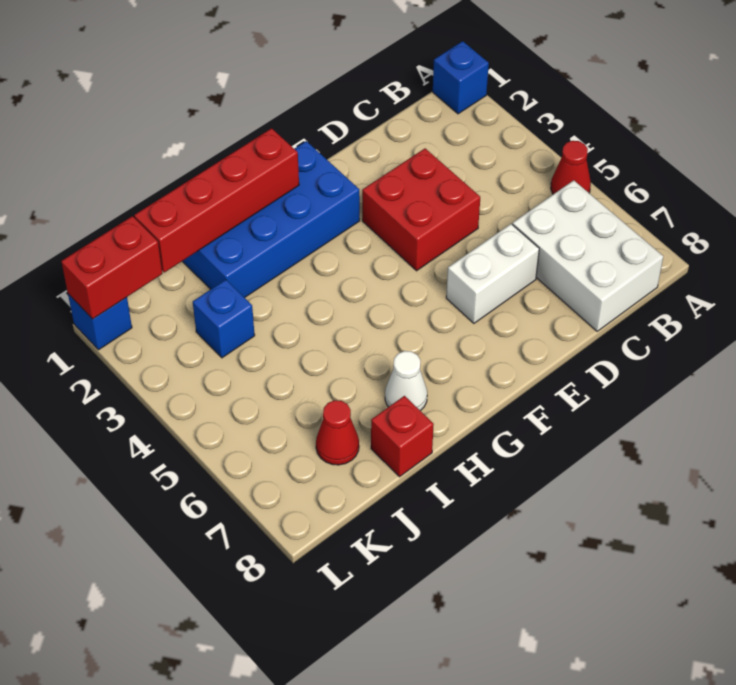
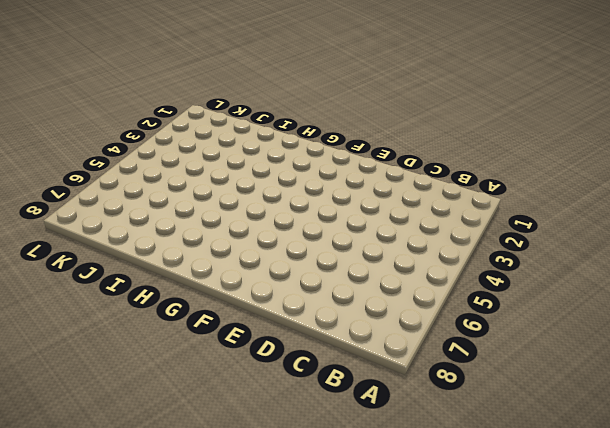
none -> blue brick A1 level 1
none -> red cone A5 level 1
none -> white brick B6:C8 level 1

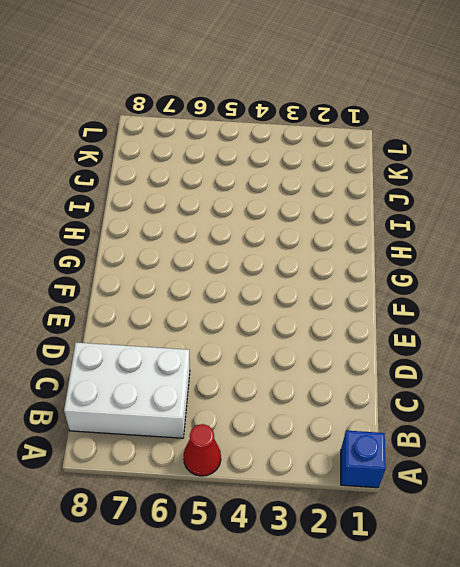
none -> red brick D3:E4 level 1
none -> white brick D6:E6 level 1
none -> blue brick F1:I2 level 1

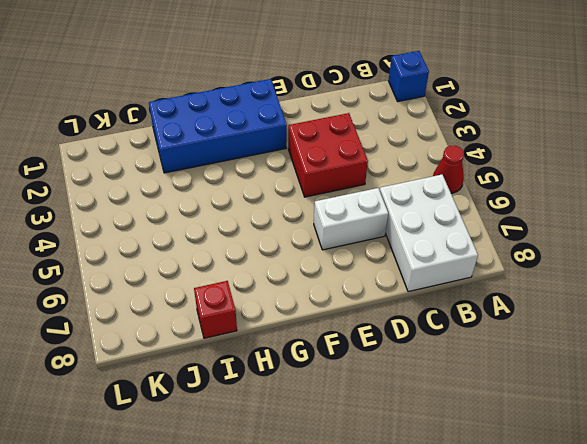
none -> white cone H7 level 1
none -> blue brick J3 level 1
none -> red cone J7 level 1

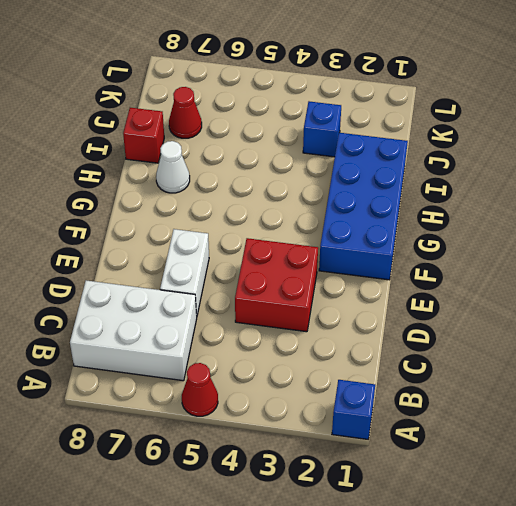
none -> blue brick L1 level 1
none -> red brick G1:J1 level 2
none -> red brick K1:L1 level 2

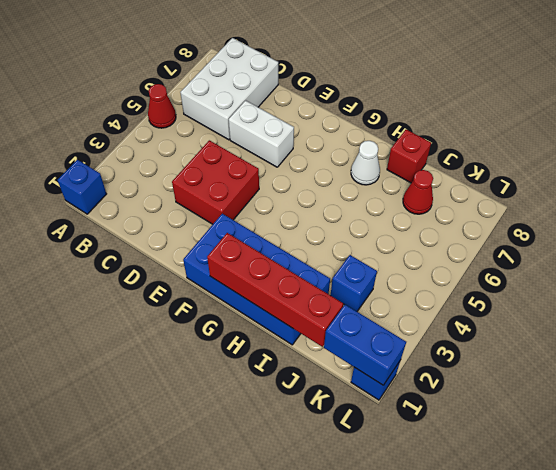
blue brick K1:L1 level 2 -> red brick K1:L1 level 2

